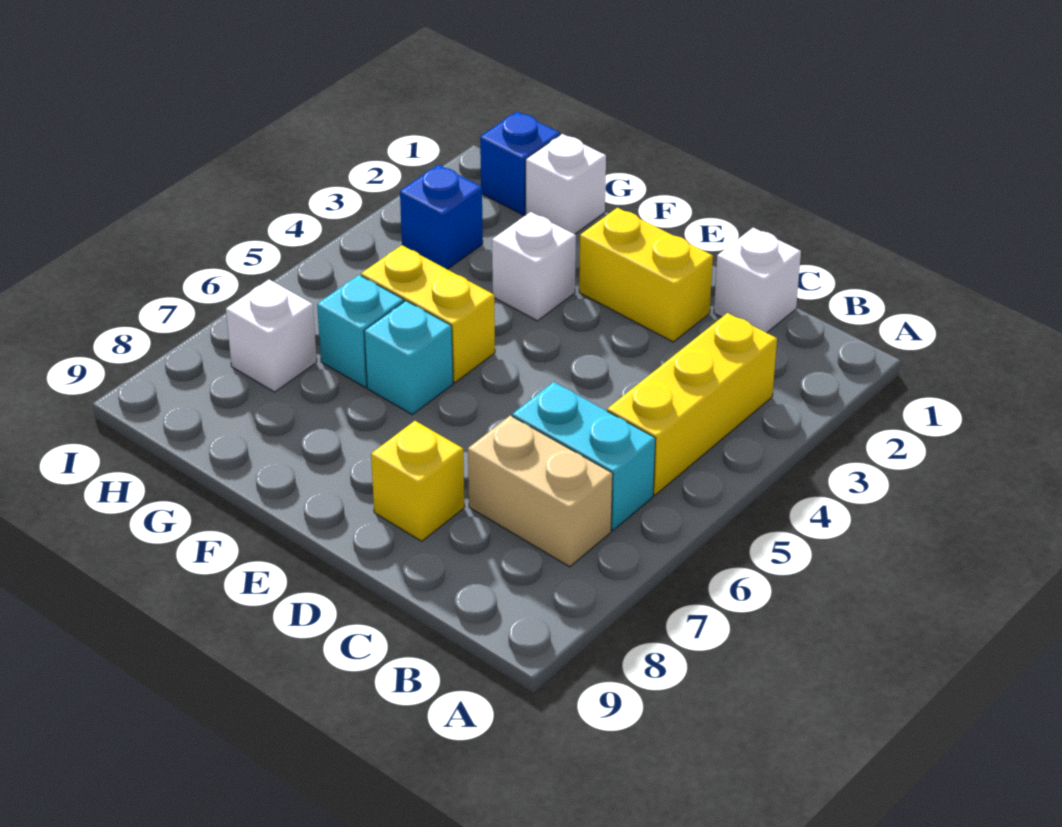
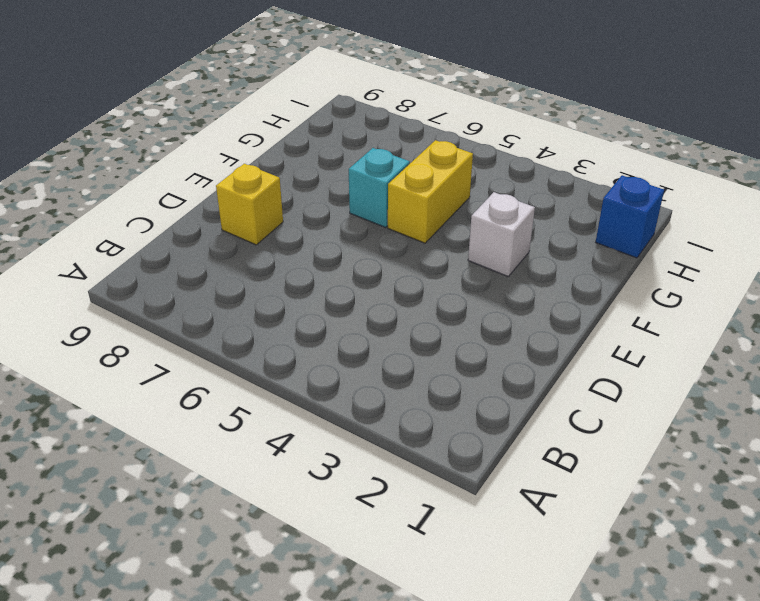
none -> yellow brick B3:B5 level 1
none -> cyan brick B6:C6 level 1
none -> tan brick B7:C7 level 1

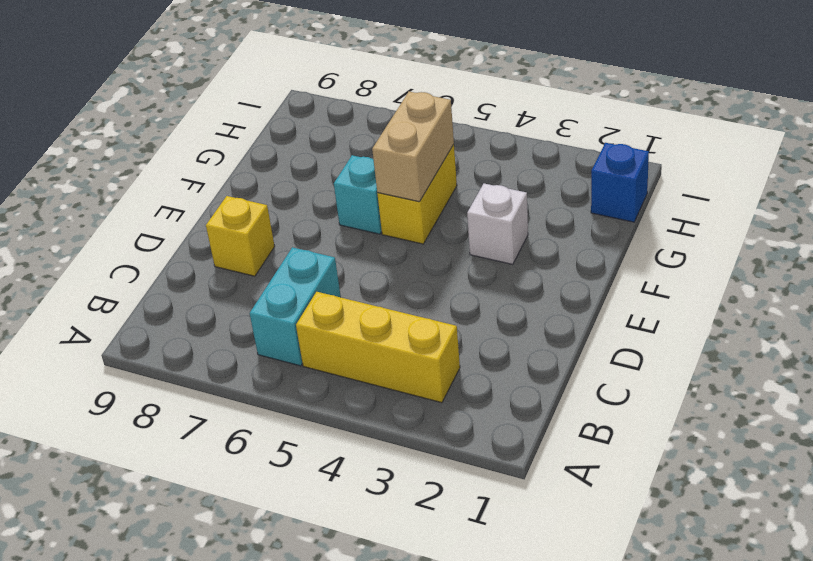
tan brick F5:G5 level 2 -> tan brick B7:C7 level 1
none -> white brick C1 level 1
none -> yellow brick D2:E2 level 1
none -> white brick G1 level 1

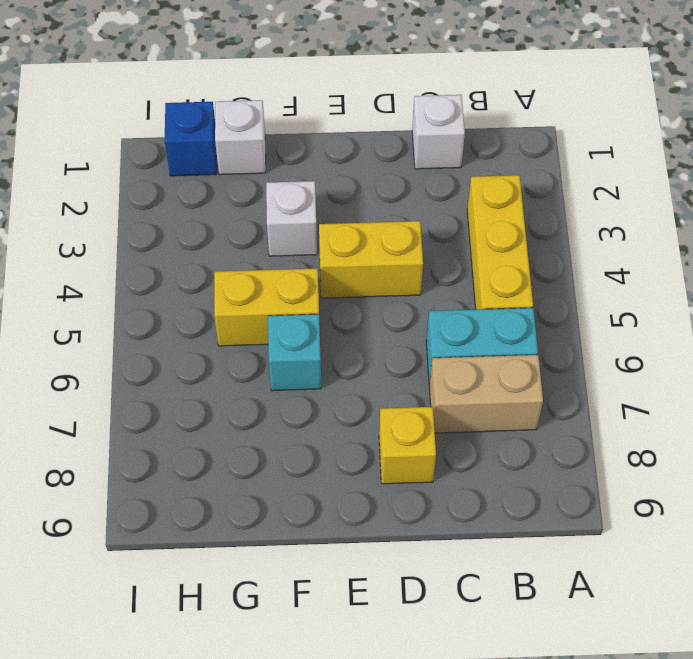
yellow brick D4:E4 level 1 -> yellow brick D2:E2 level 1
none -> cyan brick G6 level 1
none -> blue brick H3 level 1
none -> white brick H7 level 1

